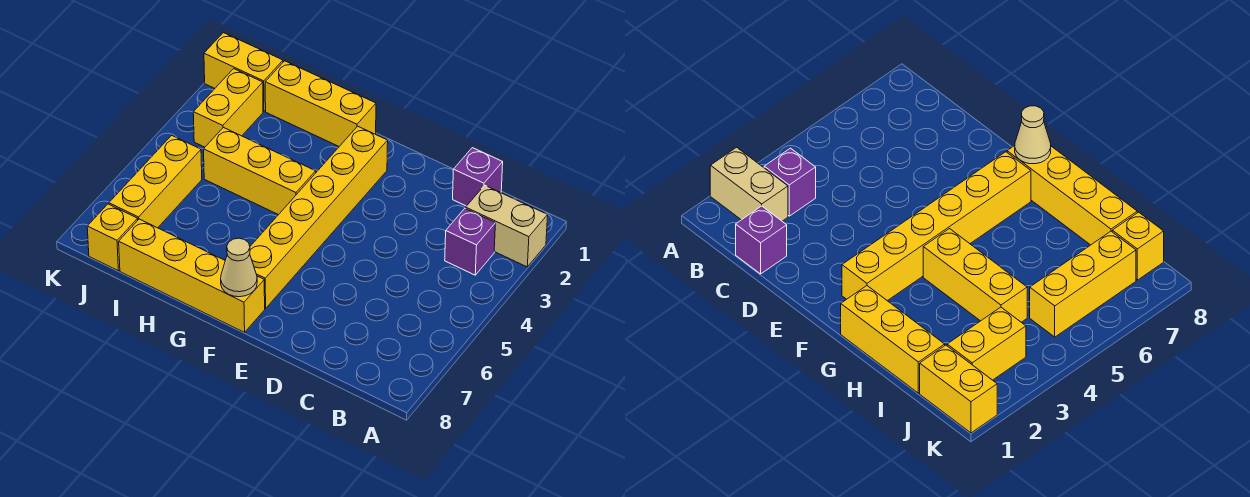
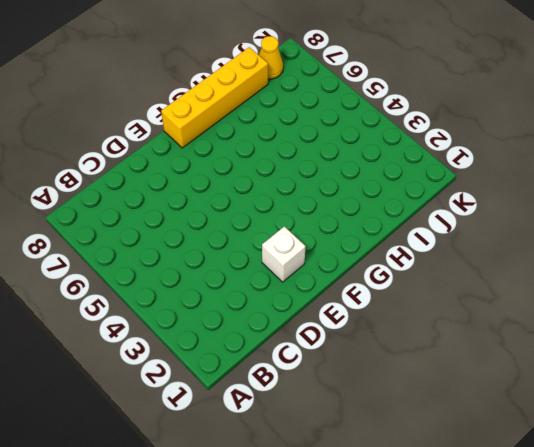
white brick E2 level 1 -> none
yellow cone J8 level 1 -> yellow brick J8 level 1
none -> tan brick A2:B2 level 1
none -> purple brick B3 level 1
none -> purple brick C1 level 1

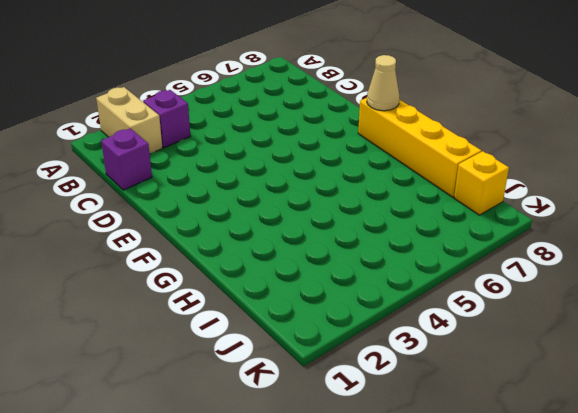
none -> yellow brick F2:F7 level 1
none -> yellow brick G1:I1 level 1
none -> yellow brick G4:I4 level 1

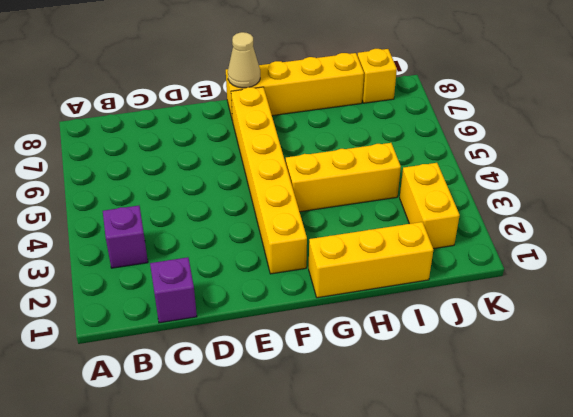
none -> tan brick A2:B2 level 1
none -> yellow brick J1:K1 level 1
none -> yellow brick J5:J7 level 1

